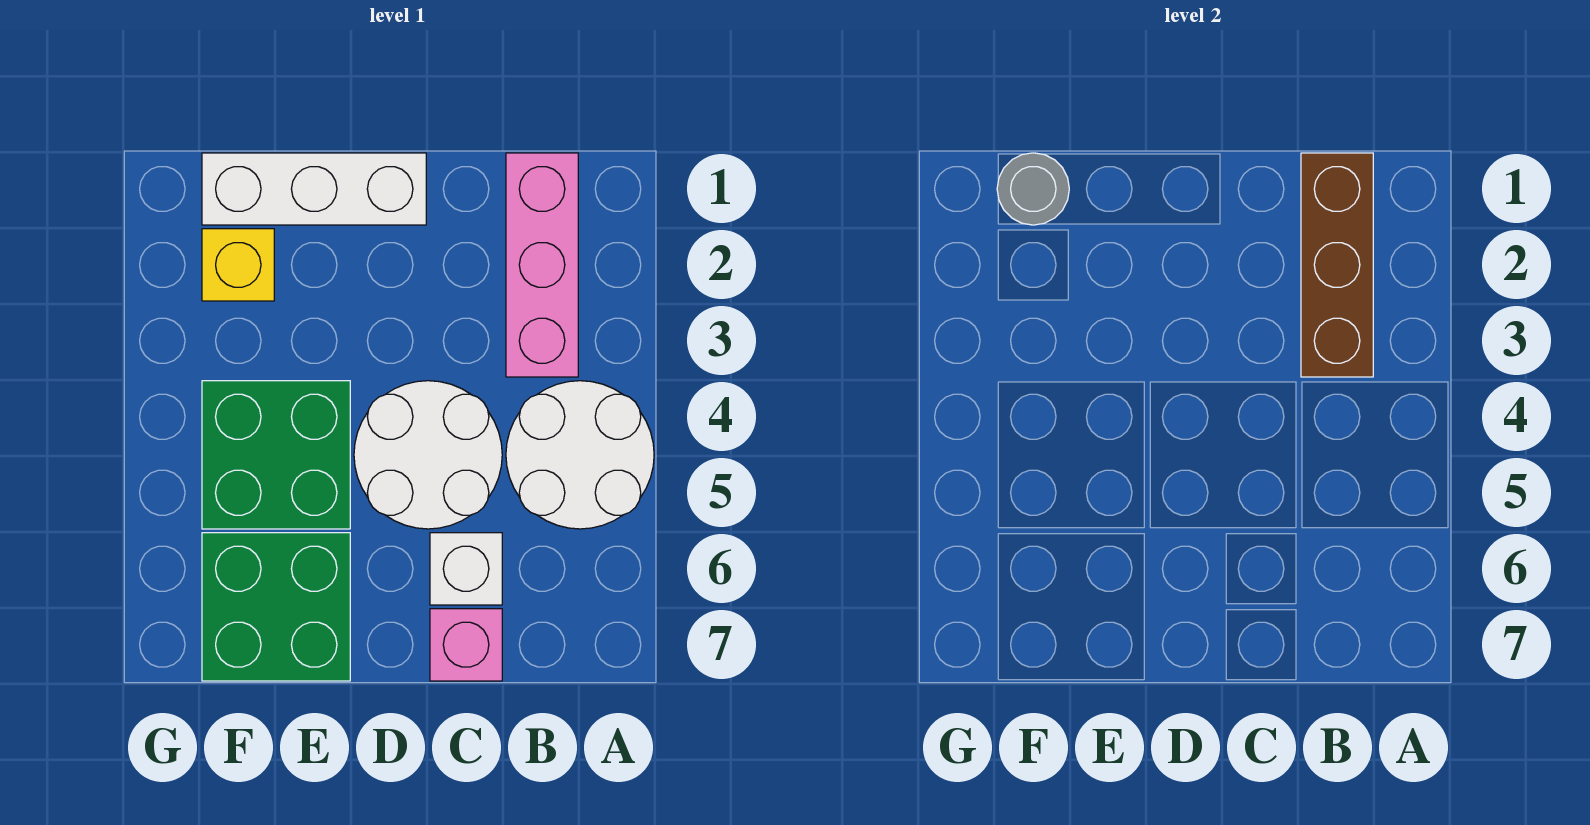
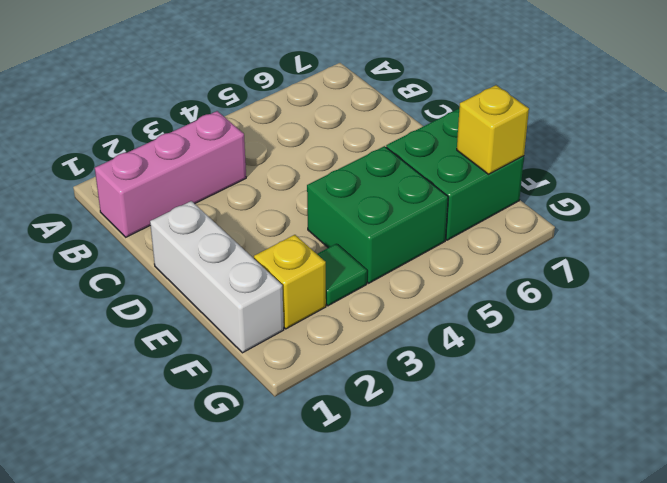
green tile F3 level 1 -> none
yellow brick F7 level 2 -> none
none -> white round brick A4:B5 level 1
none -> white round brick C4:D5 level 1

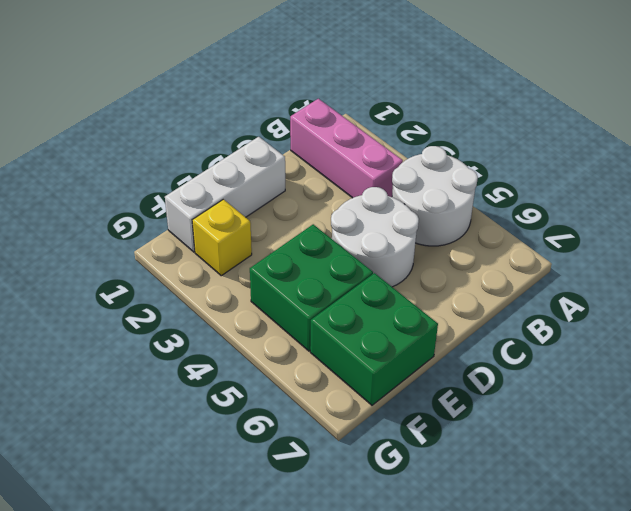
none -> white brick C6 level 1
none -> pink brick C7 level 1

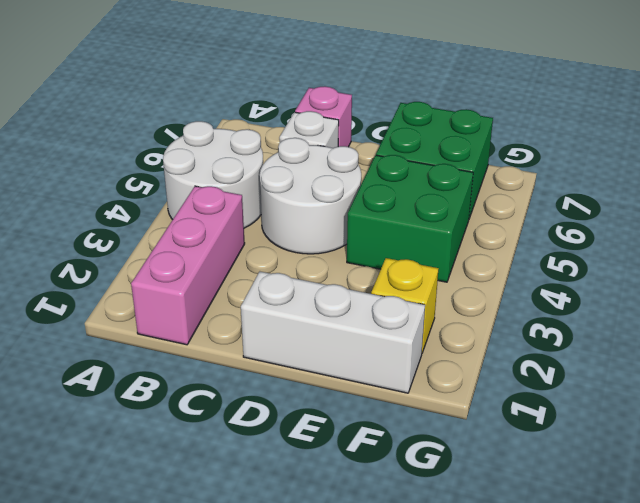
none -> brown brick B1:B3 level 2
none -> grey round brick F1 level 2

